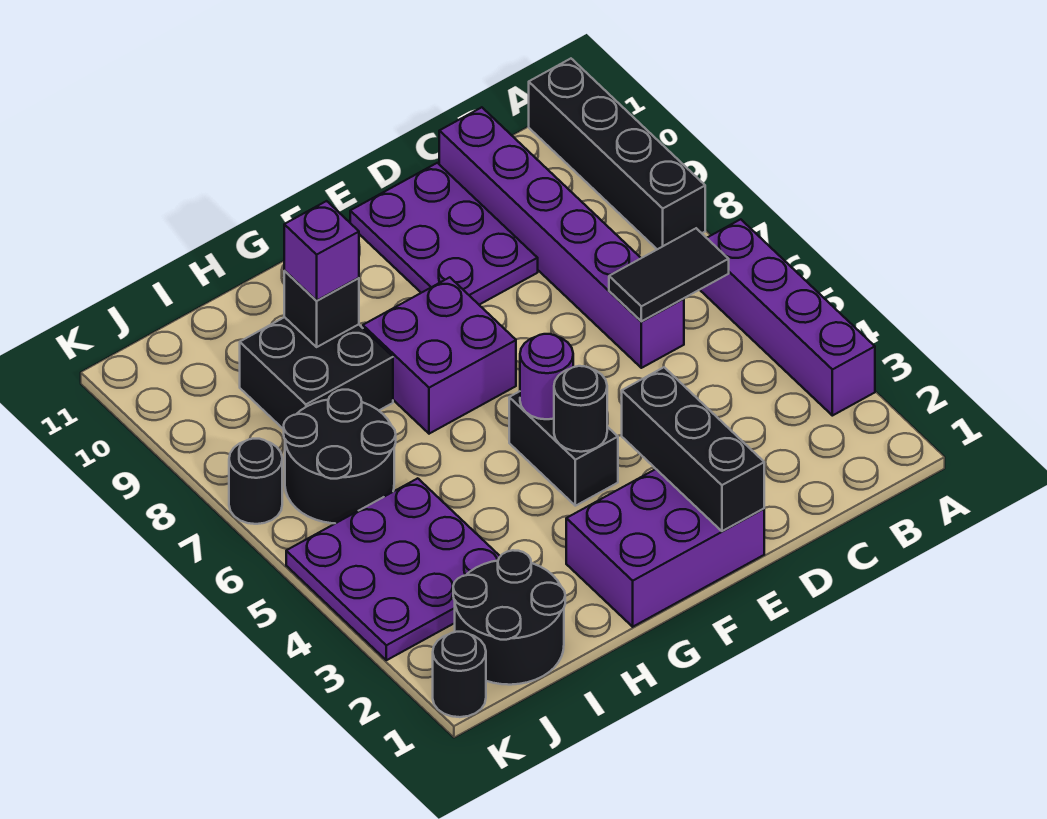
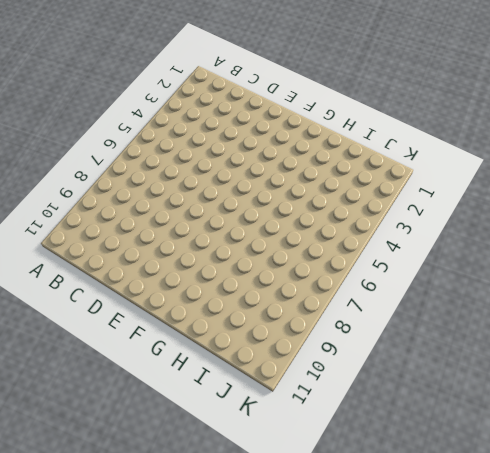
none -> purple brick A3:A6 level 1
none -> black brick A8:A11 level 1
none -> purple brick C6:C11 level 1

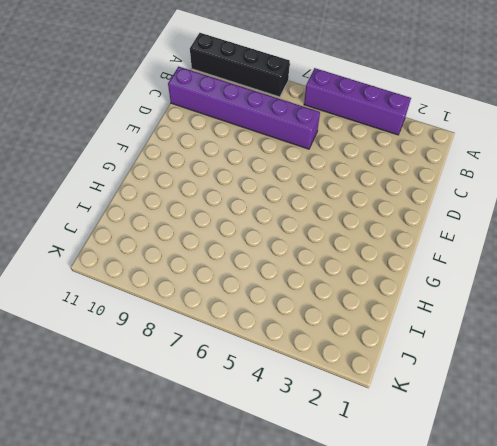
none -> purple plate D9:E11 level 1
none -> purple brick E1:G2 level 1
none -> black brick F4:F5 level 1

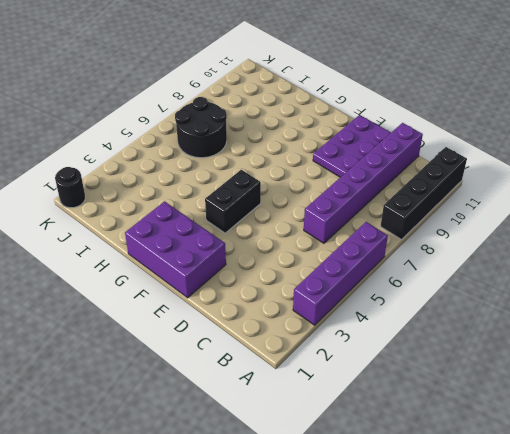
none -> purple brick F7:G8 level 1
none -> black brick H8:I9 level 1
none -> black round brick I1:J2 level 1

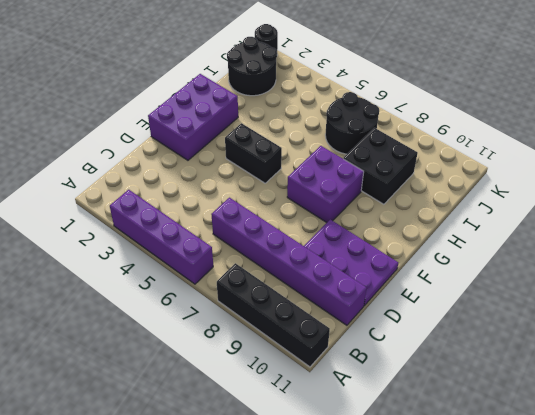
none -> purple plate I3:K5 level 1
none -> black round brick K7 level 1
none -> black tile B6:C6 level 2

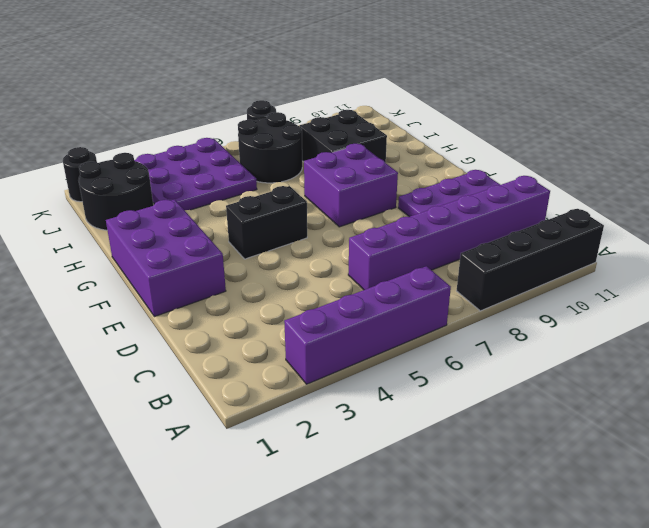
none -> black tile B6:C6 level 2
none -> black brick E1:E3 level 2
none -> black round brick F4 level 2

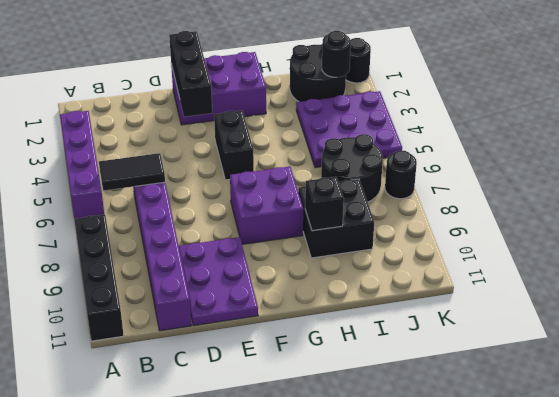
black round brick J2 level 2 -> black round brick F4 level 2
none -> purple round brick F5 level 2
none -> purple brick H9 level 3

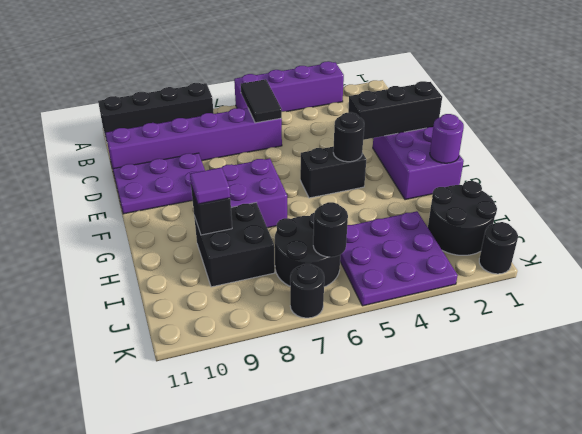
purple round brick G1 level 2 -> purple round brick F5 level 2
purple tile H9 level 3 -> purple brick H9 level 3
black round brick J6 level 2 -> none

